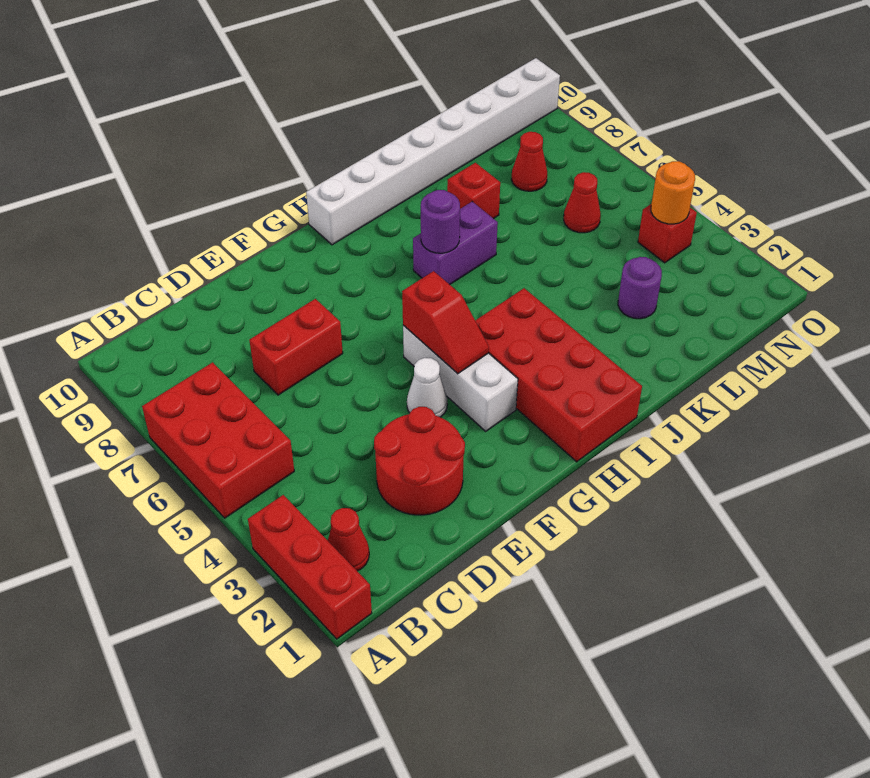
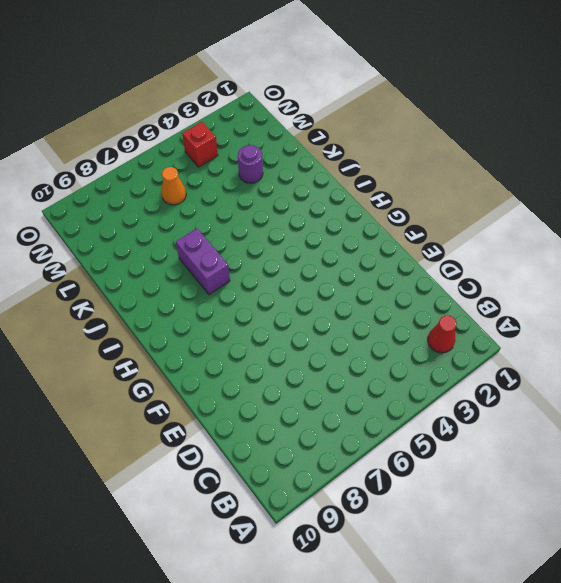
orange cone M6 level 1 -> red cone M6 level 1
none -> red brick A1:A3 level 1
none -> red brick A5:B7 level 1
none -> red round brick D2:E3 level 1

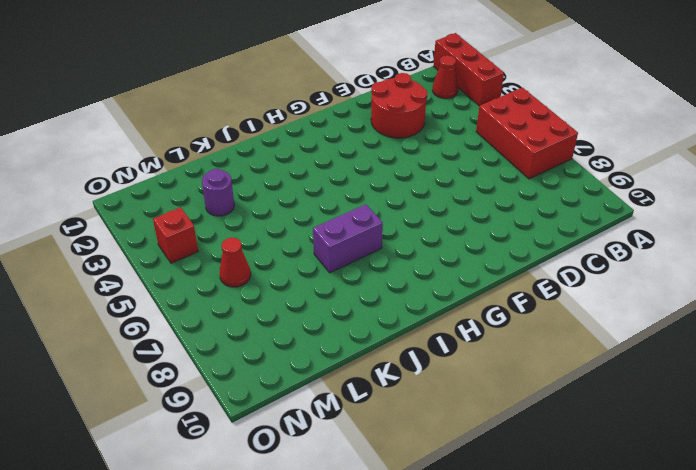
none -> red brick D7:E7 level 1
none -> white cone F4 level 1
none -> white brick G3:G5 level 1

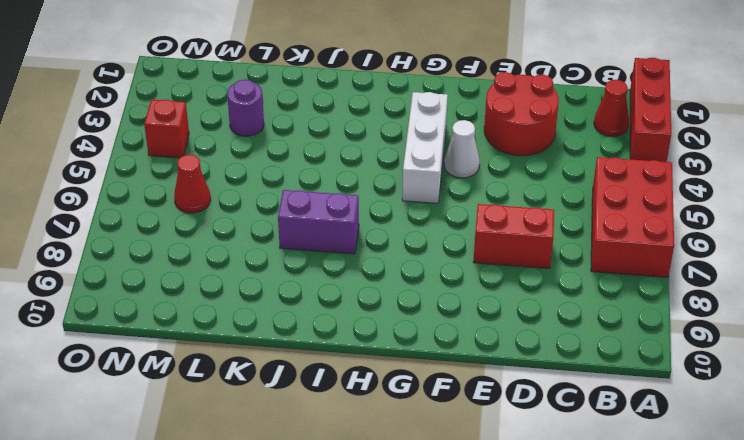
none -> red brick H1:I4 level 1
none -> white brick H10:O10 level 1
none -> red brick K8 level 1

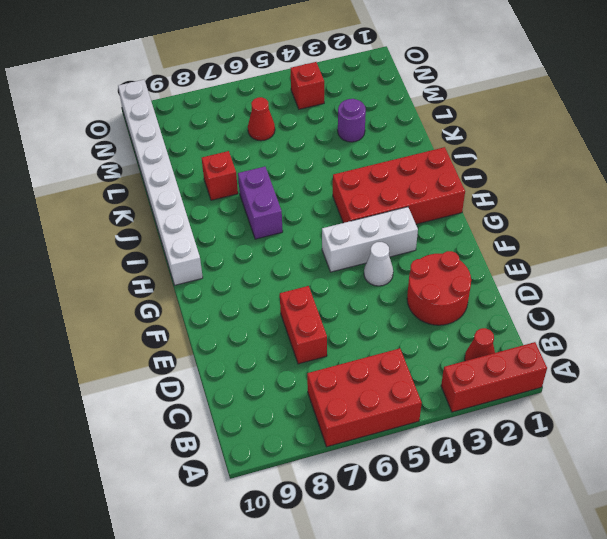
none -> red cone M8 level 1
none -> red slope G4:G5 level 2 top 5
none -> purple round brick I7 level 2

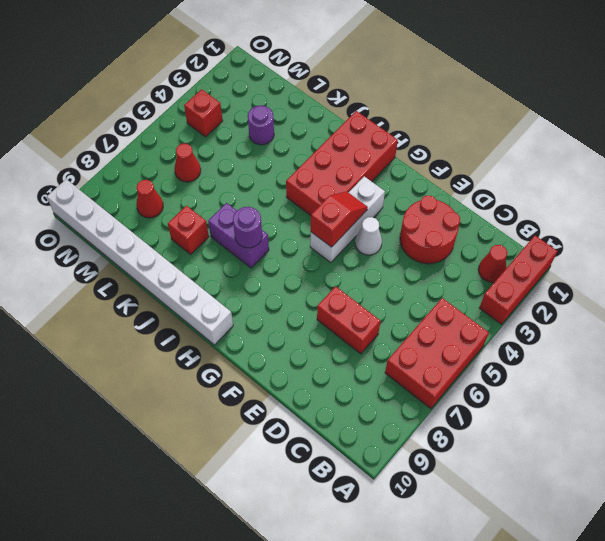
none -> orange round brick N4 level 2

